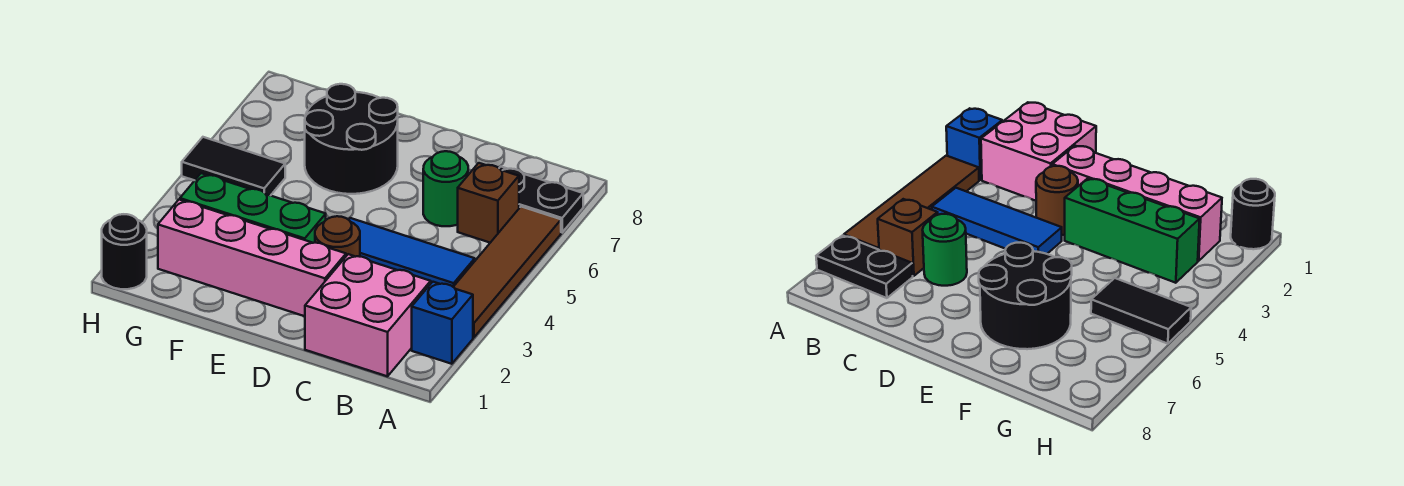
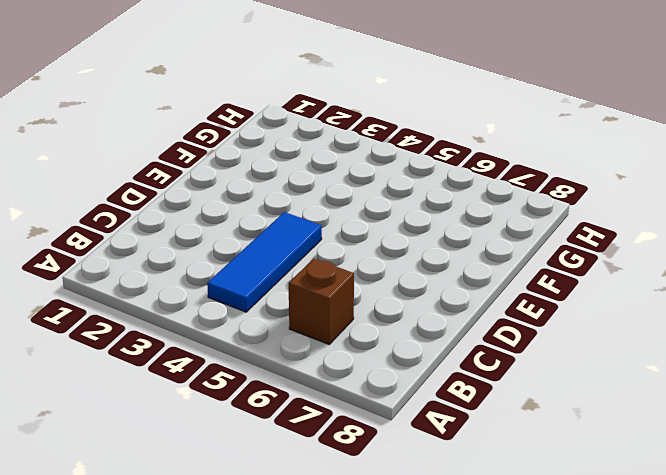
none -> blue brick A2 level 1
none -> brown tile A3:A6 level 1
none -> black plate A7:B7 level 1

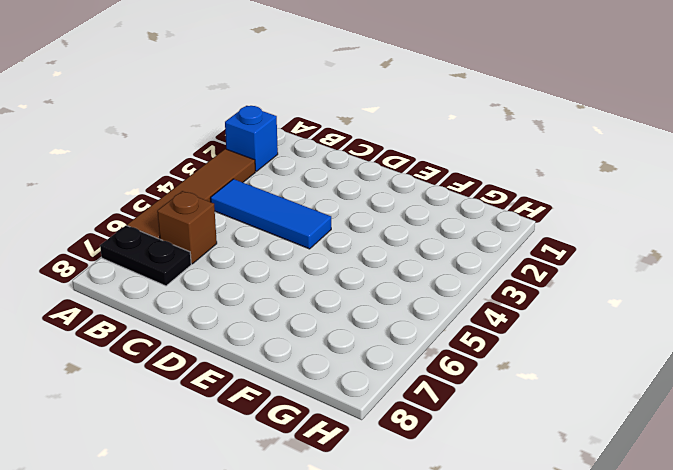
none -> pink brick B1:C2 level 1
none -> green round brick C6 level 1
none -> pink brick D2:G2 level 1

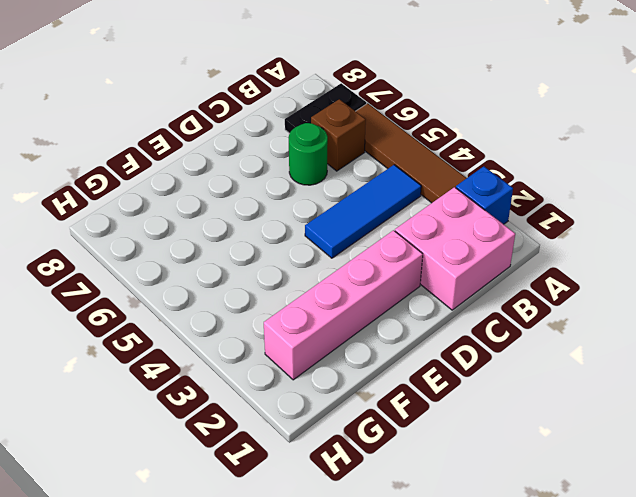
none -> brown round brick D3 level 1
none -> green brick E3:G3 level 1
none -> black round brick E6:F7 level 1

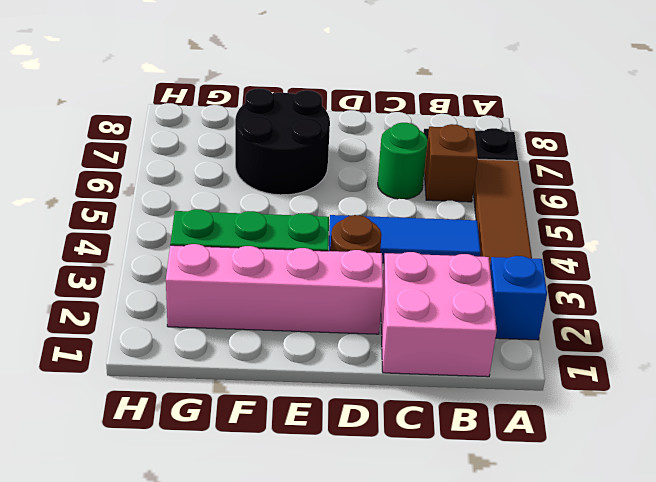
none -> black tile G5:H5 level 1
none -> black round brick H1 level 1

